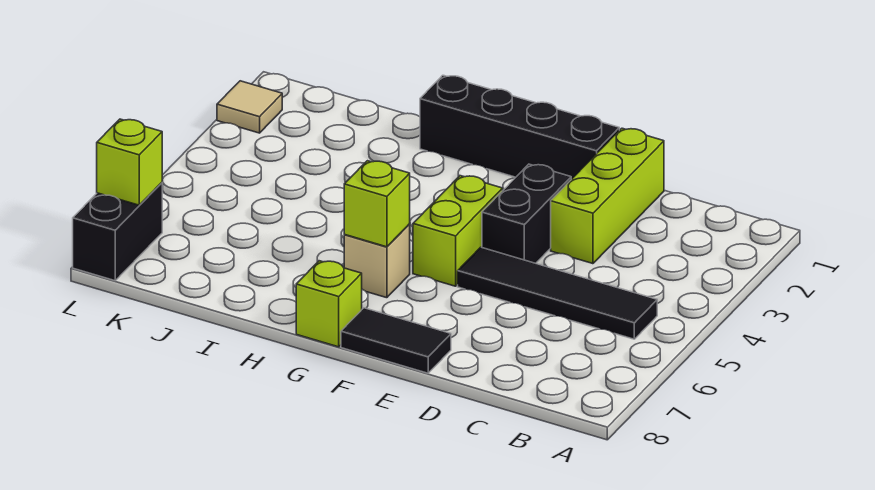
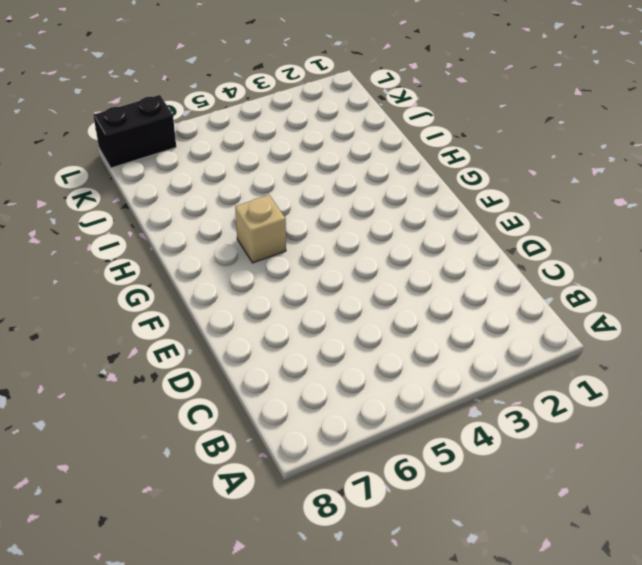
none -> black tile B5:E5 level 1
none -> lime brick D1:D3 level 1
none -> black brick E1:H1 level 1

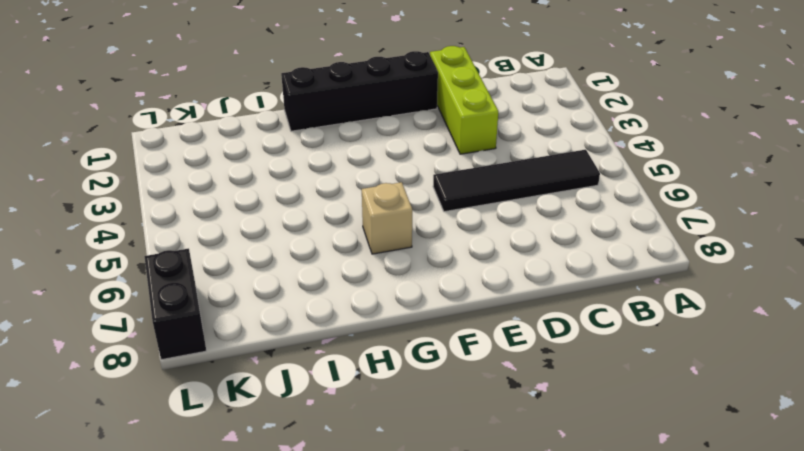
none -> black brick E3:E4 level 1
none -> black tile E8:F8 level 1
none -> lime brick F4:F5 level 1

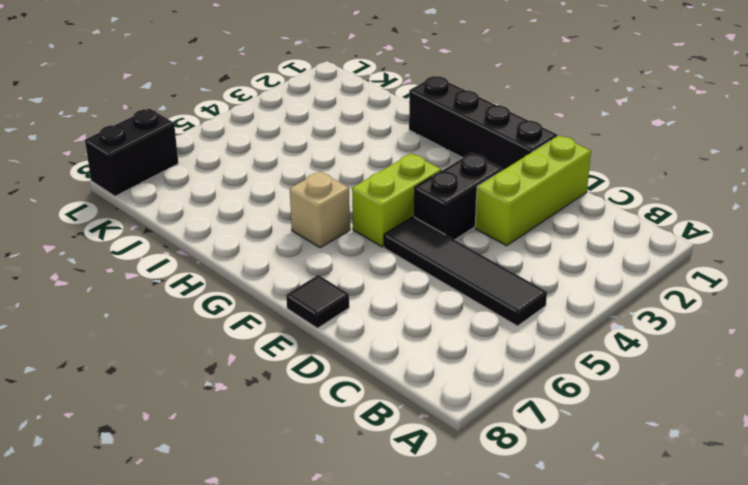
black tile E8 level 1 -> black tile E8:F8 level 1
none -> lime brick G8 level 1
none -> tan tile L2 level 1
none -> lime brick G6 level 2

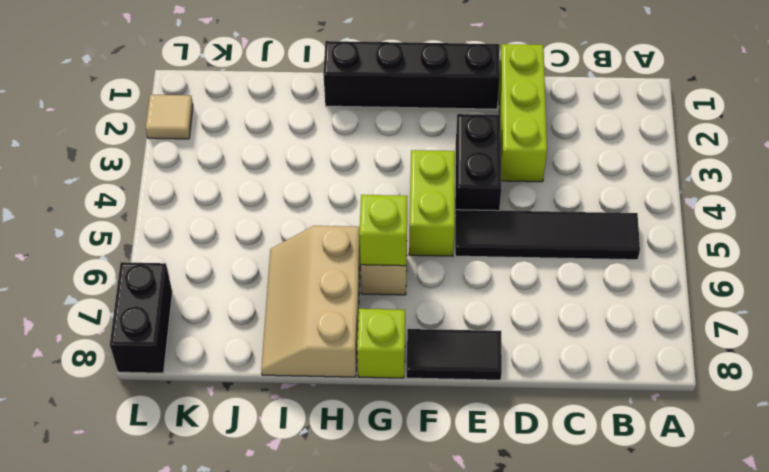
tan slope H6:I8 level 1 top H -> none
none -> lime brick L7 level 2

